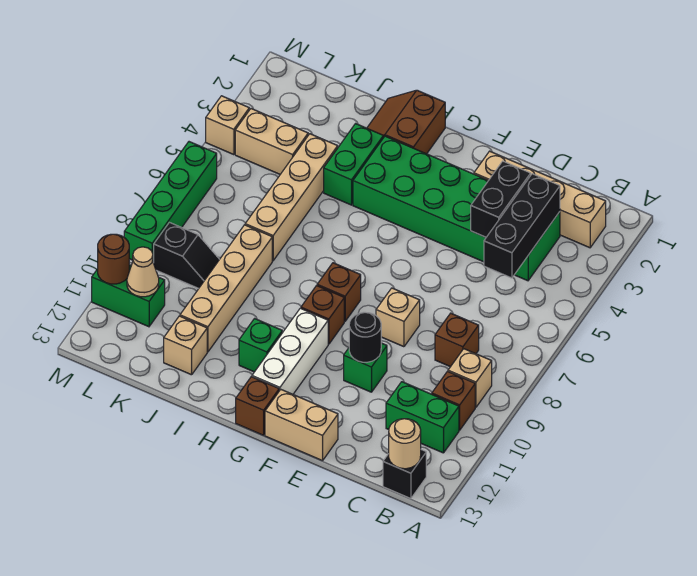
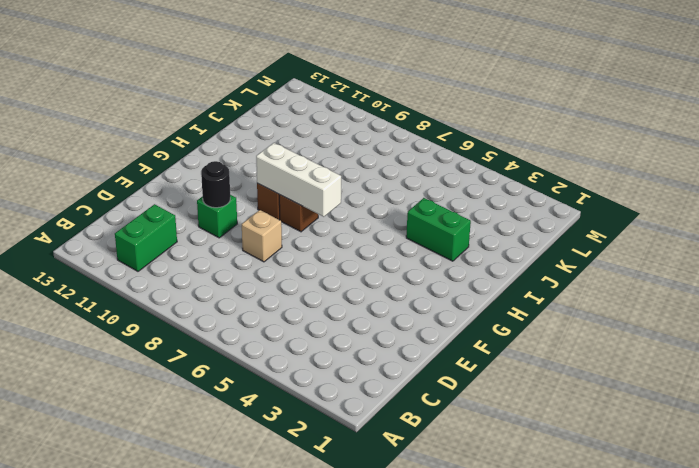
white brick G7:G9 level 2 -> white brick G10:G12 level 1
none -> tan brick B2:E2 level 1
none -> tan brick B9 level 1
none -> brown brick B10 level 1
none -> black brick B13 level 1

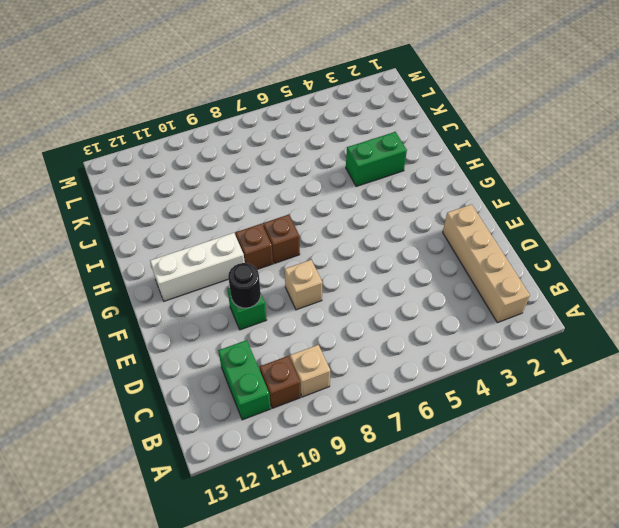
none -> black brick B13 level 1
none -> green brick C3:H4 level 1
none -> brown brick C8 level 1
none -> tan brick E13:F13 level 1

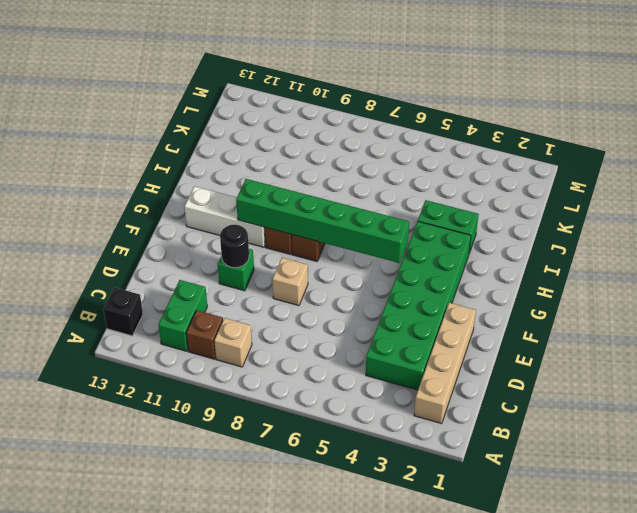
green brick G5:G10 level 2 -> none
none -> brown brick C8 level 1
none -> tan brick E13:F13 level 1
none -> brown brick G13 level 1
none -> brown slope H1:I2 level 1 top H

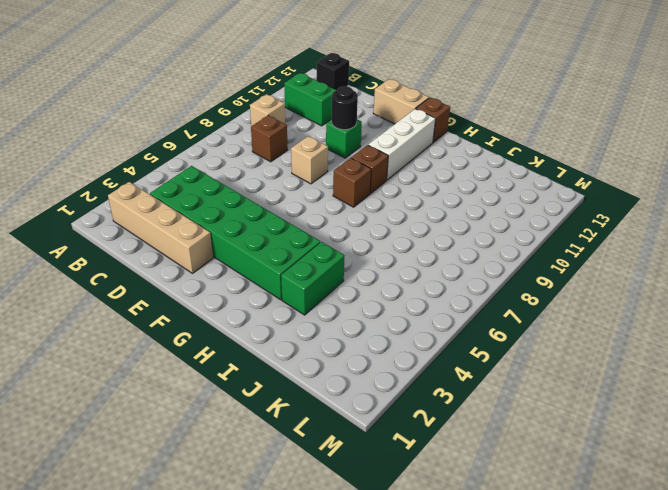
none -> brown brick B10 level 1
none -> brown slope H1:I2 level 1 top H
none -> green brick H11 level 1
none -> tan brick J4:J7 level 1

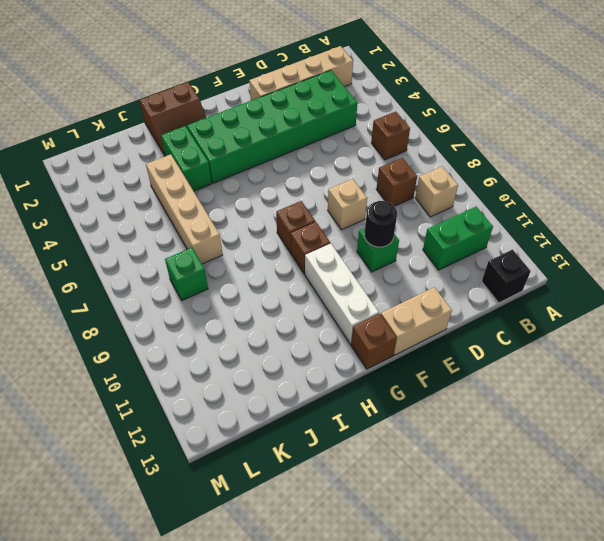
brown brick B6 level 1 -> brown brick B10 level 1
brown slope H1:I2 level 1 top 1 -> brown slope H1:I2 level 1 top H
green brick K8 level 1 -> green brick H11 level 1
none -> tan brick J8:J11 level 1
none -> tan brick J12 level 1
none -> tan brick K4:L4 level 1
none -> black slope K9:L9 level 1 top L

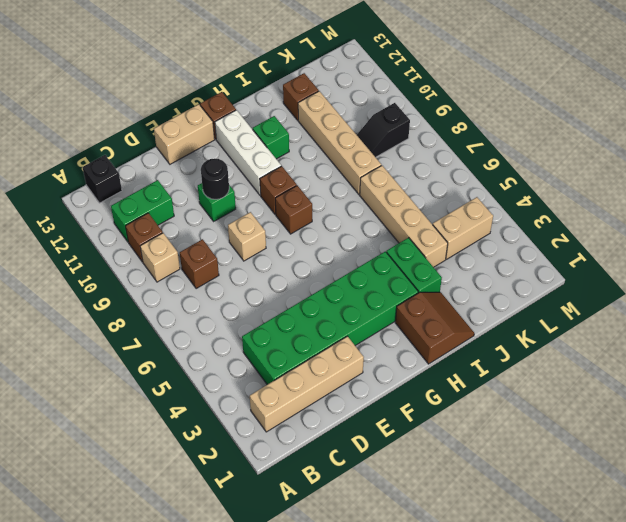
brown brick J12 level 1 -> tan brick J12 level 1
none -> green brick L11:M11 level 1
none -> tan brick M4 level 1
none -> green brick M6:M9 level 1
none -> tan round brick B13 level 2

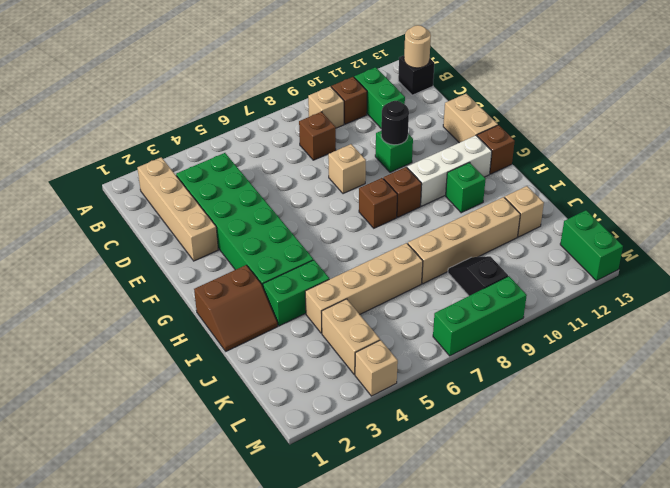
green brick L13:M13 level 1 -> green brick L11:M11 level 1
green brick M7:M9 level 1 -> green brick M6:M9 level 1
none -> black brick C3:C5 level 2
none -> black brick D3:D4 level 2
none -> tan cone L11 level 2
none -> brown round brick M11 level 2

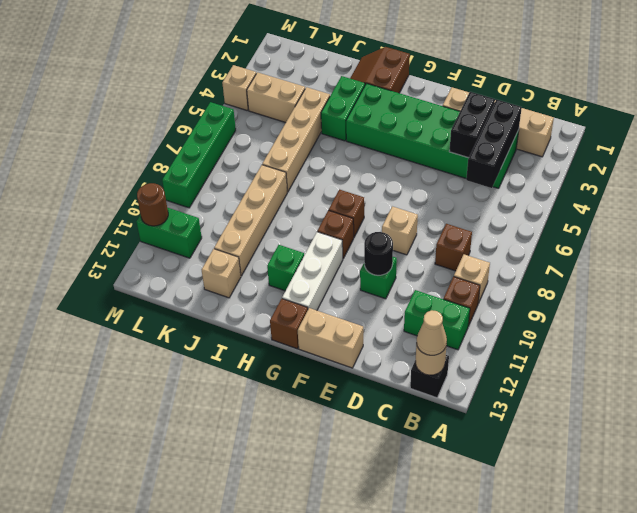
tan cone B13 level 3 -> tan cone L11 level 2
none -> black slope K9:L9 level 1 top L

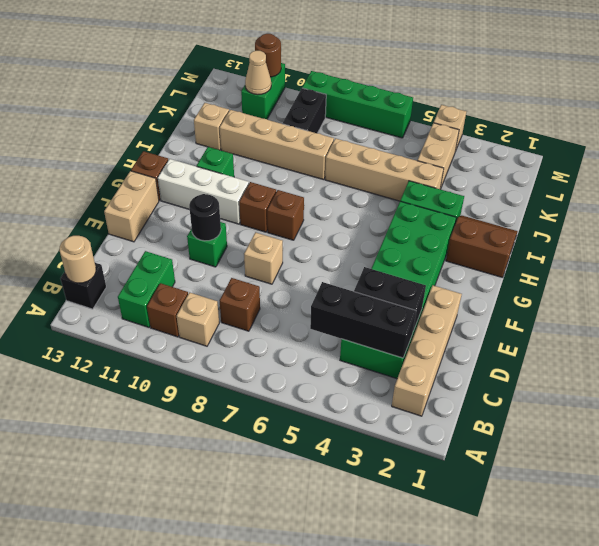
black brick K9:L9 level 1 -> black slope K9:L9 level 1 top L

